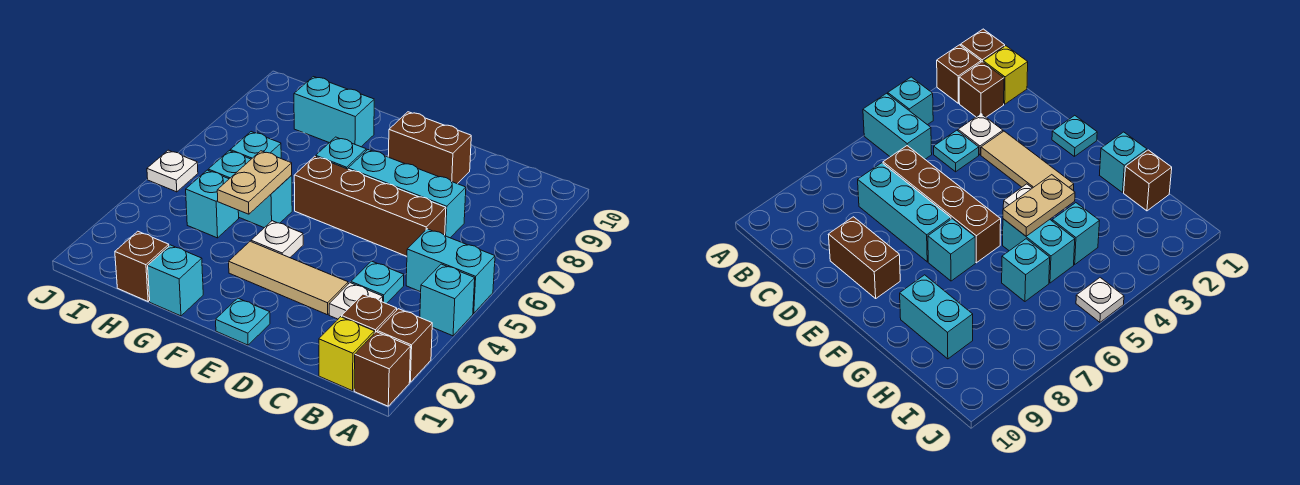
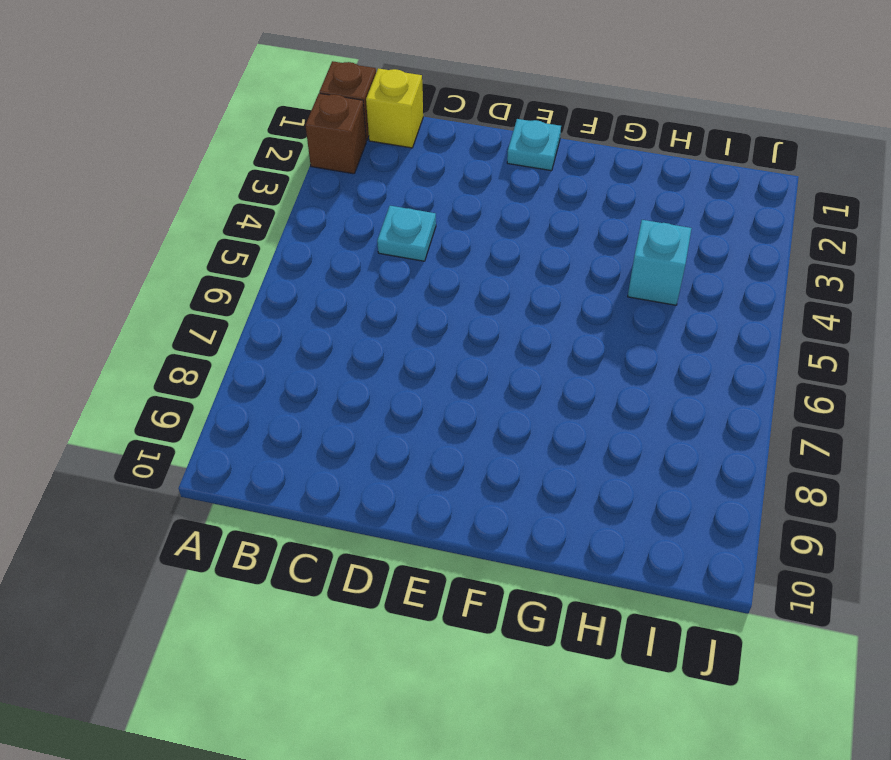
none -> cyan brick A4 level 1
none -> cyan brick A5:B5 level 1
none -> brown brick B2 level 1

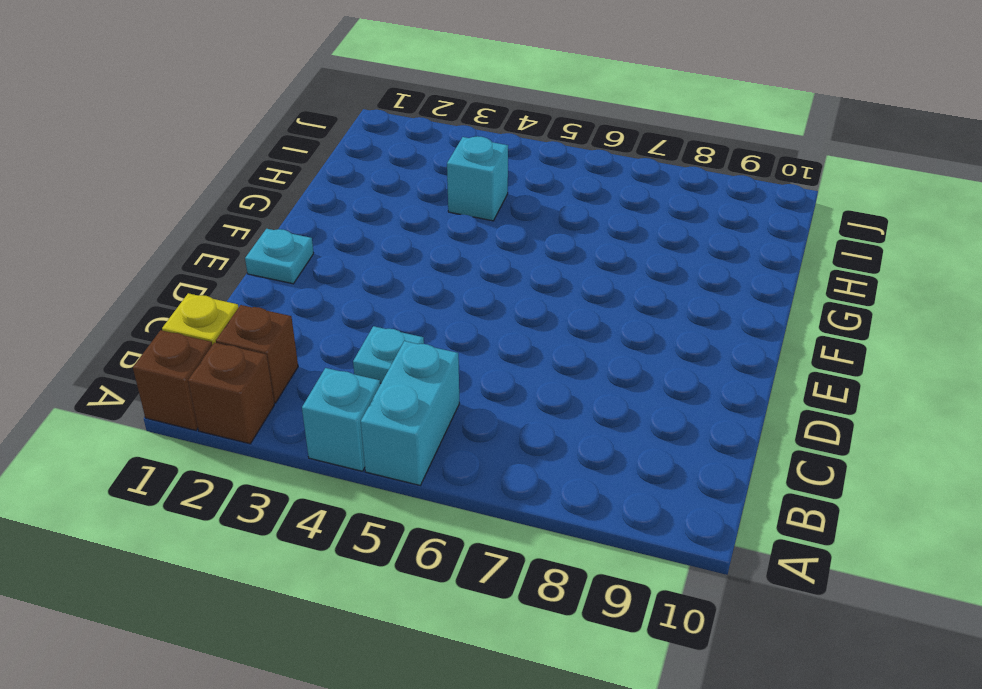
none -> white plate C3 level 1
none -> brown brick C6:F6 level 1
none -> cyan brick C7:E7 level 1

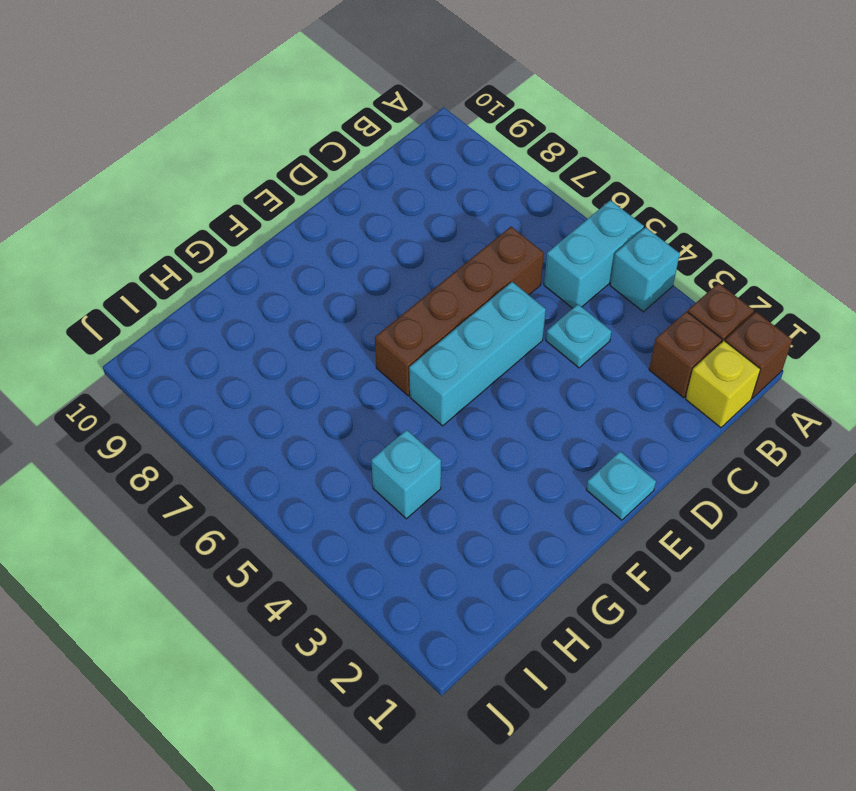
cyan brick D5:F5 level 1 -> cyan brick C7:E7 level 1
none -> white plate C3 level 1
none -> tan tile D3:F3 level 1
none -> brown brick D9:E9 level 1

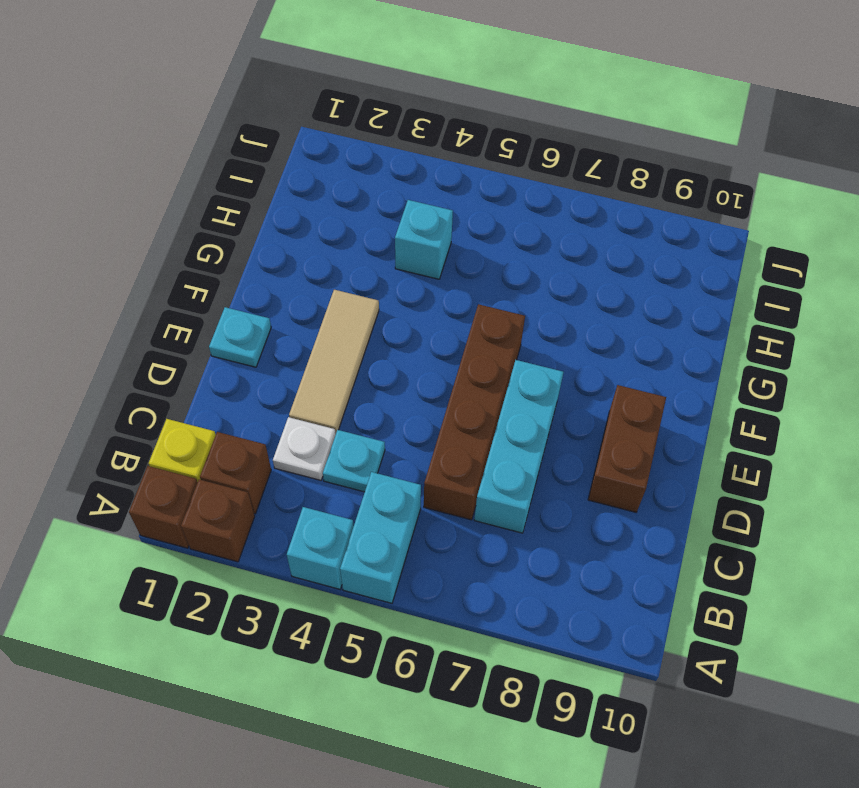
none -> white plate F4 level 1
none -> cyan brick F7 level 1
none -> cyan brick G1 level 1

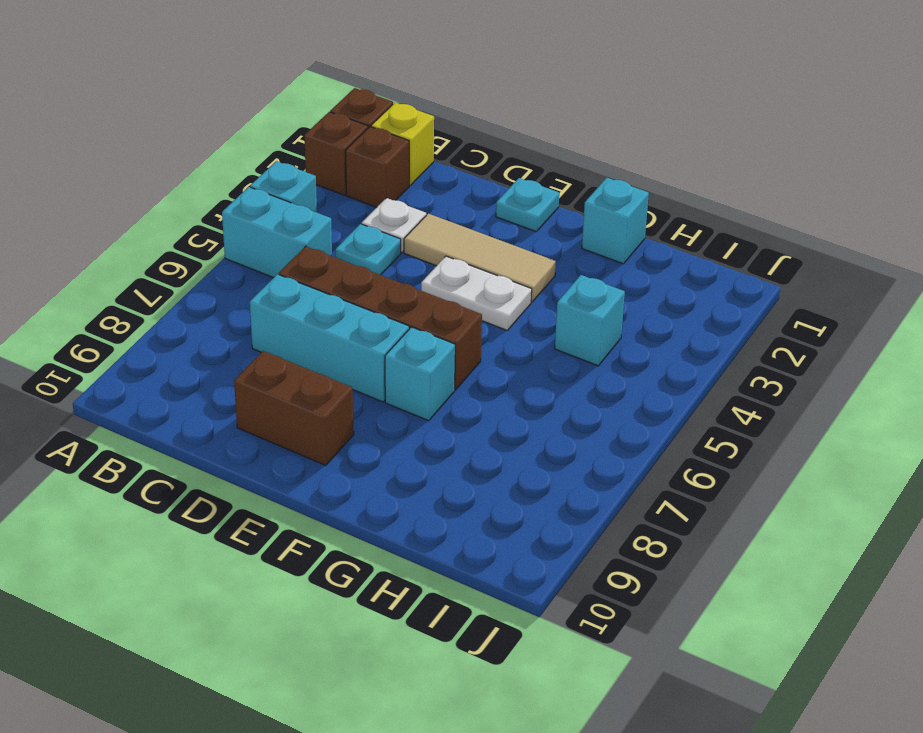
white plate E4:F4 level 1 -> white plate F4 level 1
none -> cyan brick G5:H5 level 1
none -> cyan brick G9:H9 level 1
none -> brown brick H1 level 1

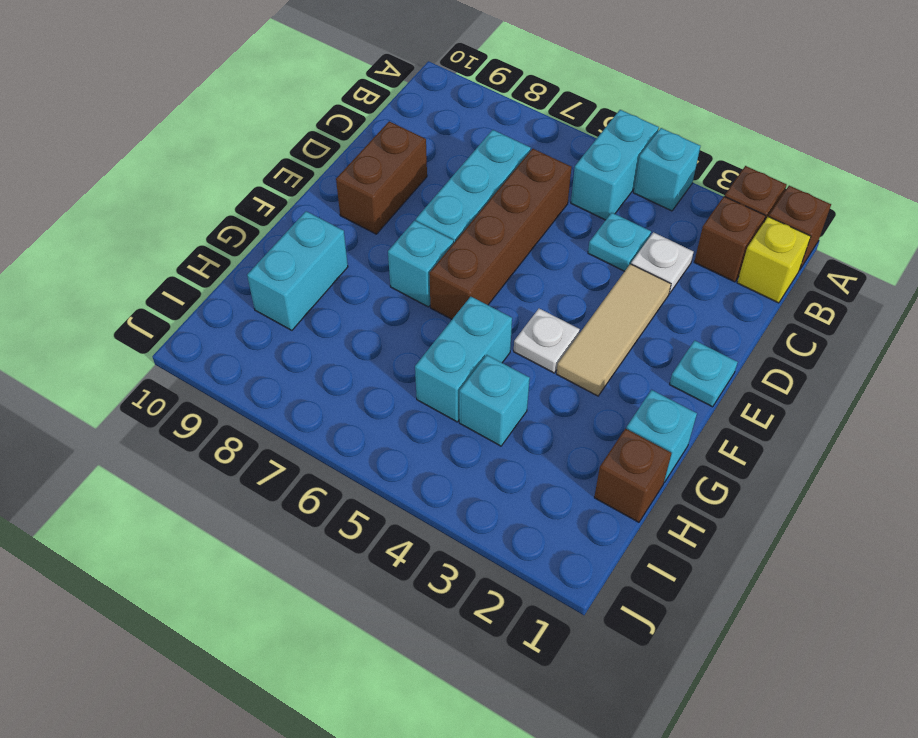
none -> cyan brick H6 level 1
none -> white plate J5 level 1
none -> tan plate G4:G5 level 2

